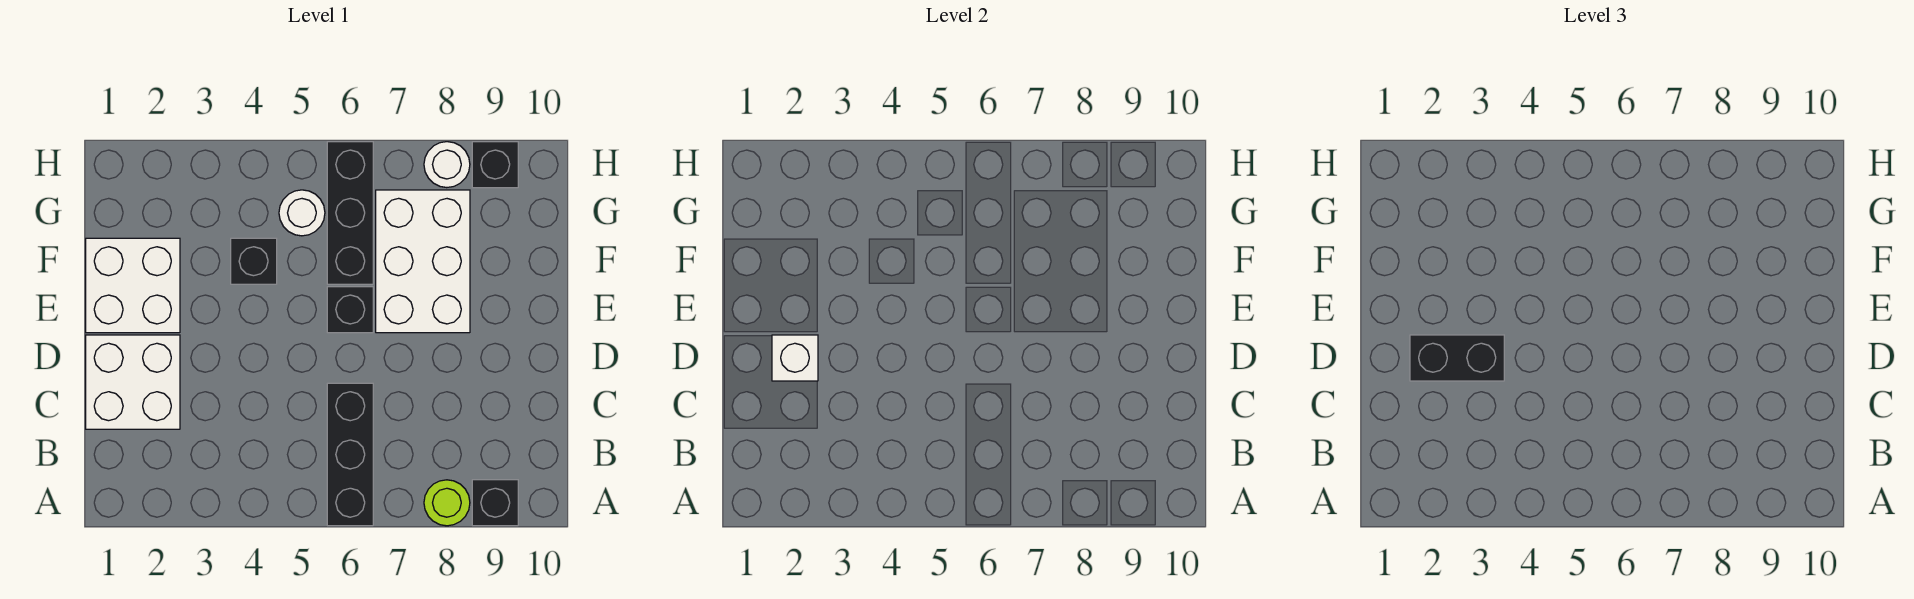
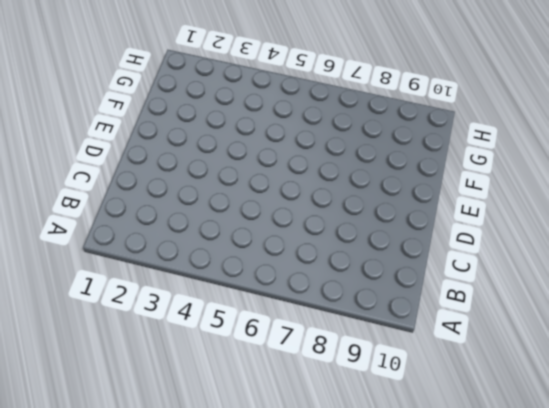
none -> black brick A6:C6 level 1
none -> lime round brick A8 level 1
none -> black brick A9 level 1

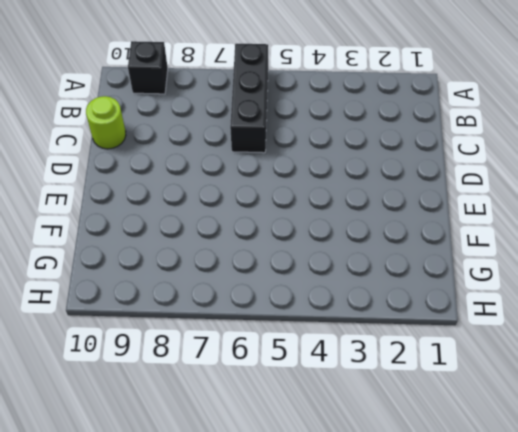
lime round brick C10 level 1 -> lime round brick A8 level 1
none -> white brick C1:D2 level 1
none -> white brick E1:F2 level 1
none -> black brick E6 level 1

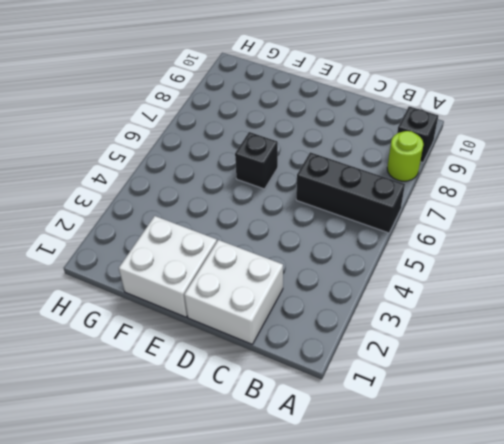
none -> white brick E7:G8 level 1
none -> black brick F4 level 1
none -> black brick F6:H6 level 1

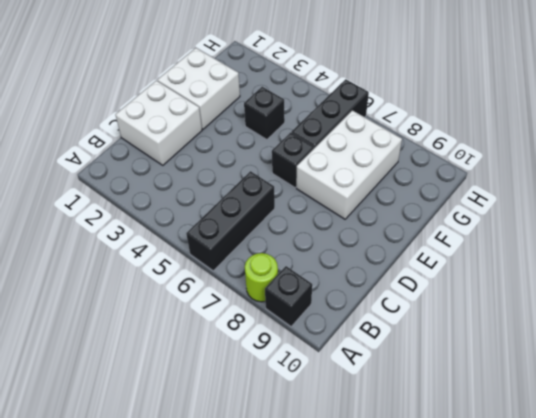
none -> white round brick G5 level 1
none -> white round brick H8 level 1
none -> black brick H9 level 1

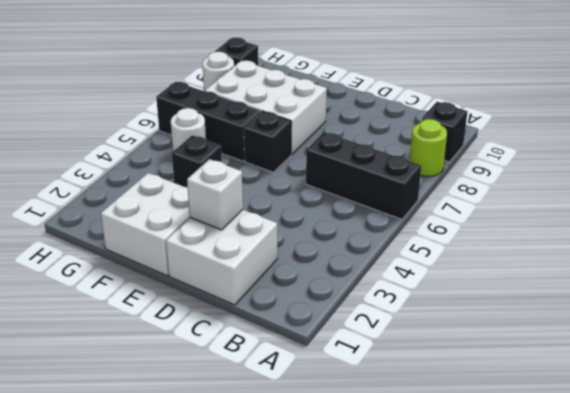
none -> black brick D2:D3 level 3

